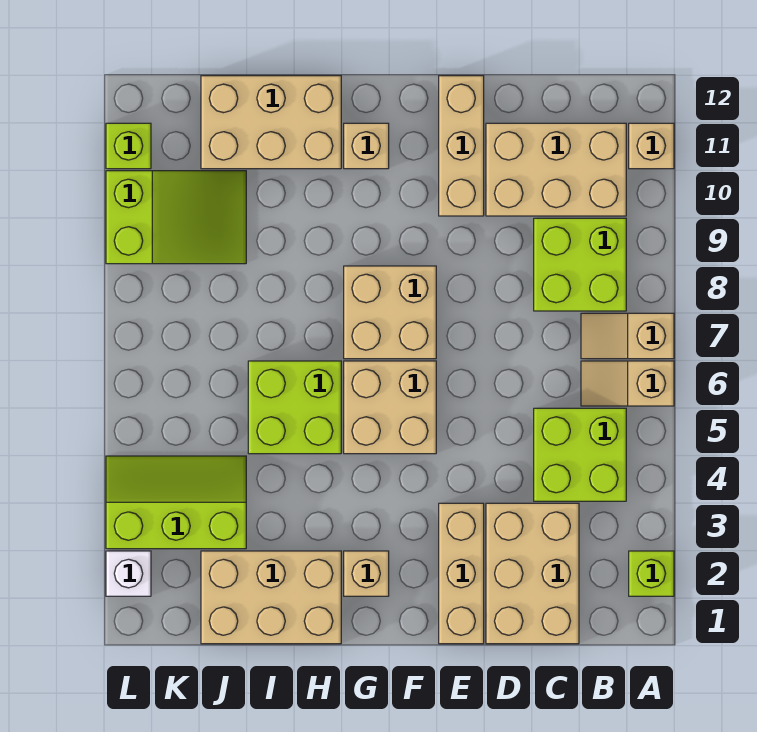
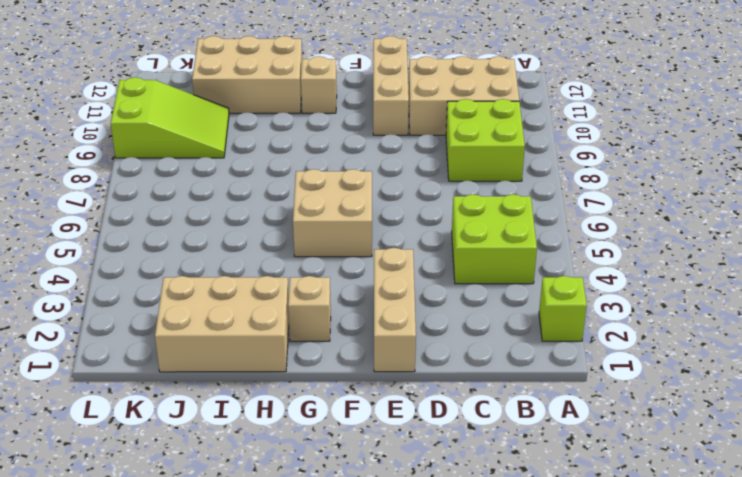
none -> tan slope A6:B6 level 1 top A
none -> tan slope A7:B7 level 1 top A
none -> tan brick A11 level 1

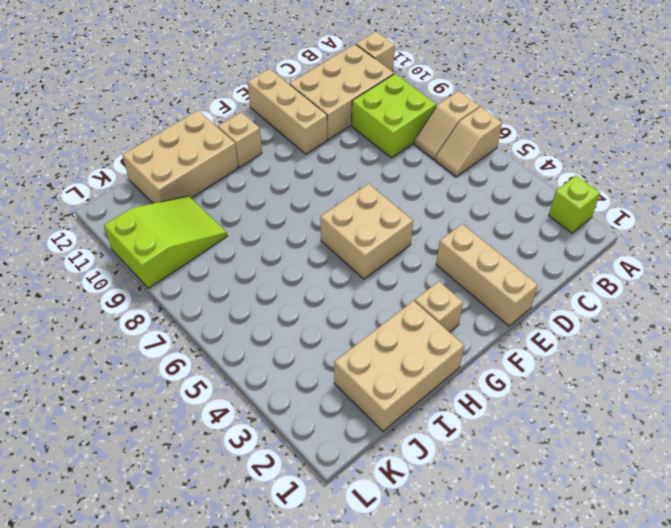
none -> lime brick B4:C5 level 1
none -> tan brick C1:D3 level 1
none -> tan brick F7:G8 level 1

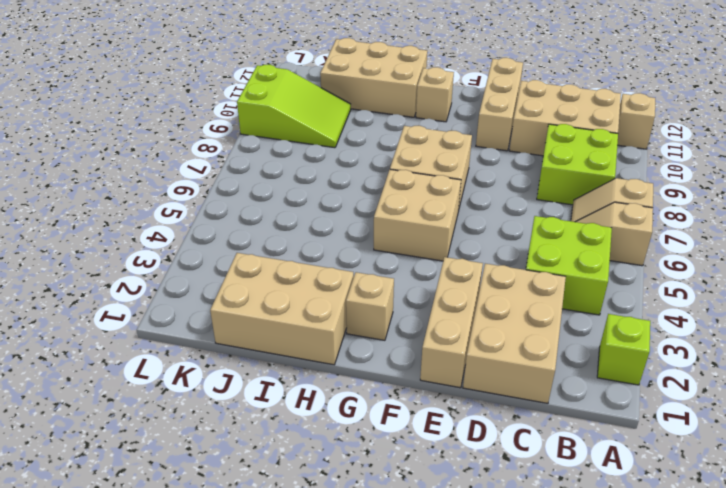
none -> lime brick H5:I6 level 1
none -> lime slope J3:L4 level 1 top 3
none -> white brick L2 level 1

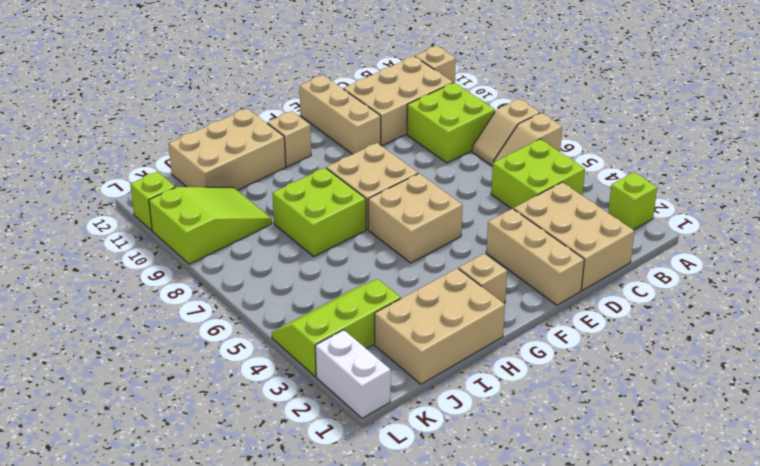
lime brick H7:I8 level 1 -> lime brick H5:I6 level 1
white brick L1:L2 level 1 -> white brick L2 level 1

